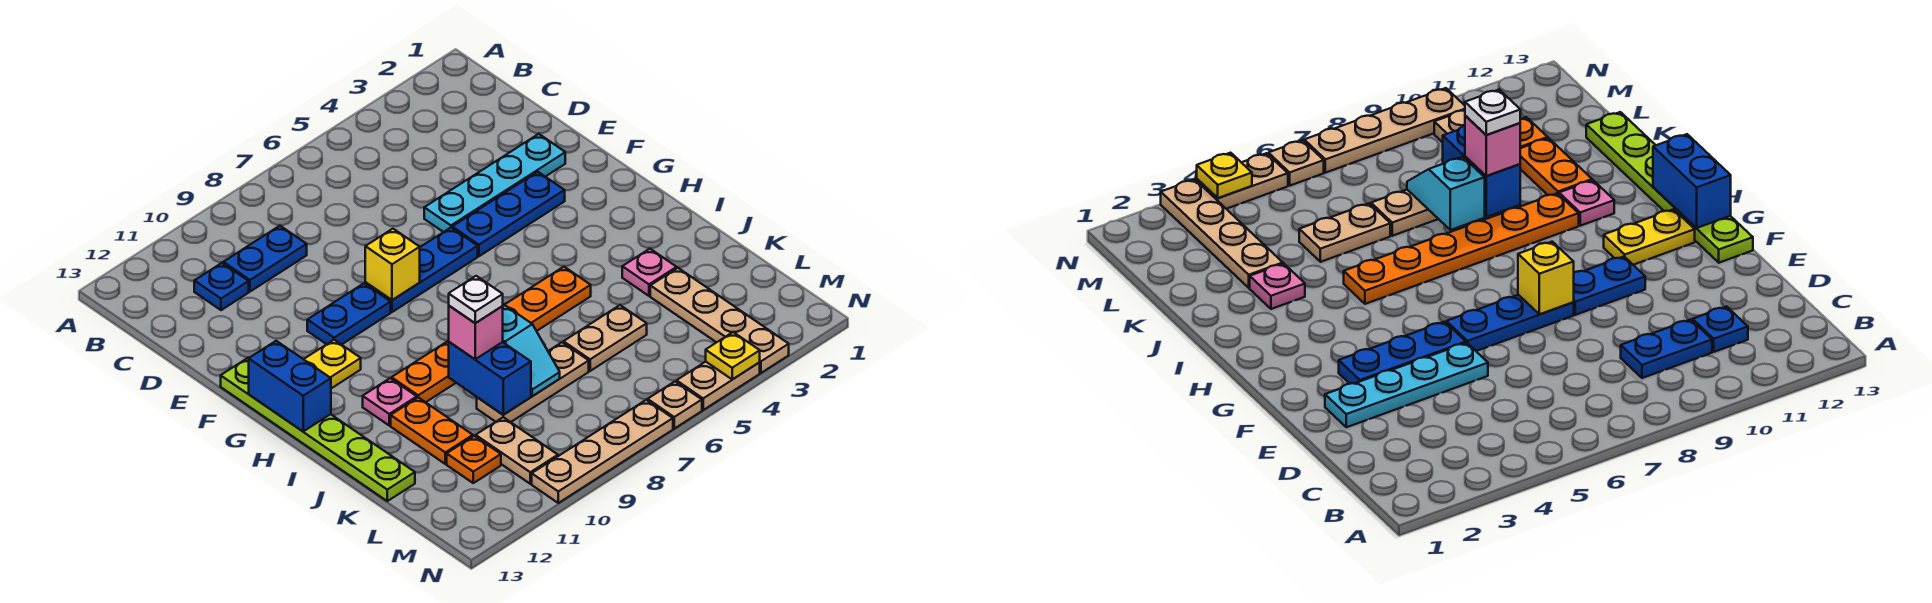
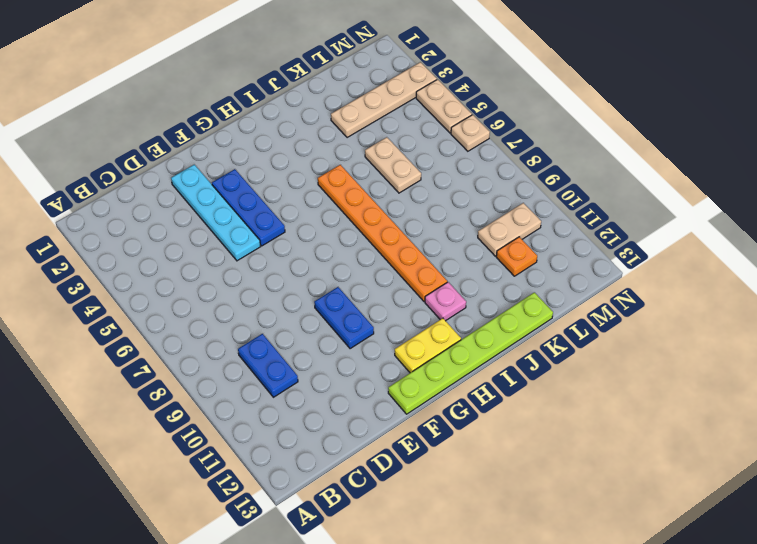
yellow plate G12:H12 level 1 -> yellow plate G11:G12 level 1
none -> blue plate C11 level 1
none -> blue plate F6:F8 level 1
none -> pink plate J3 level 1

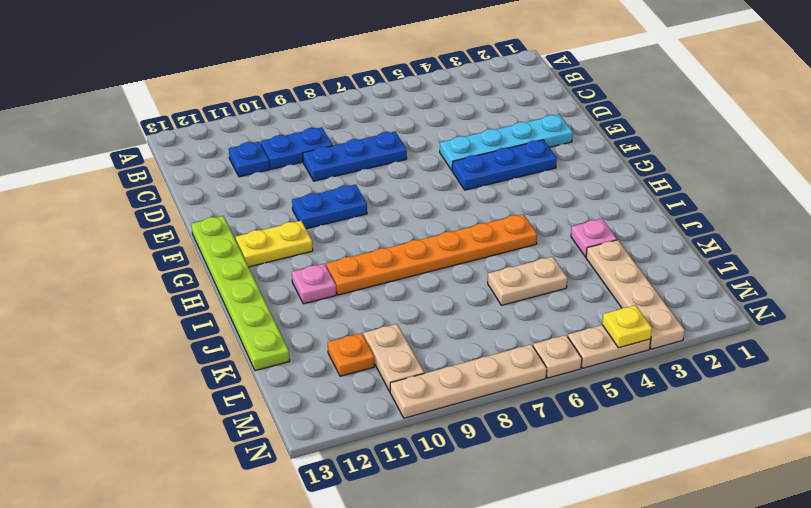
blue plate D7:D9 level 1 -> blue plate F6:F8 level 1
none -> orange plate J11:K11 level 1
none -> tan plate K7:K9 level 1
none -> yellow brick F8 level 2

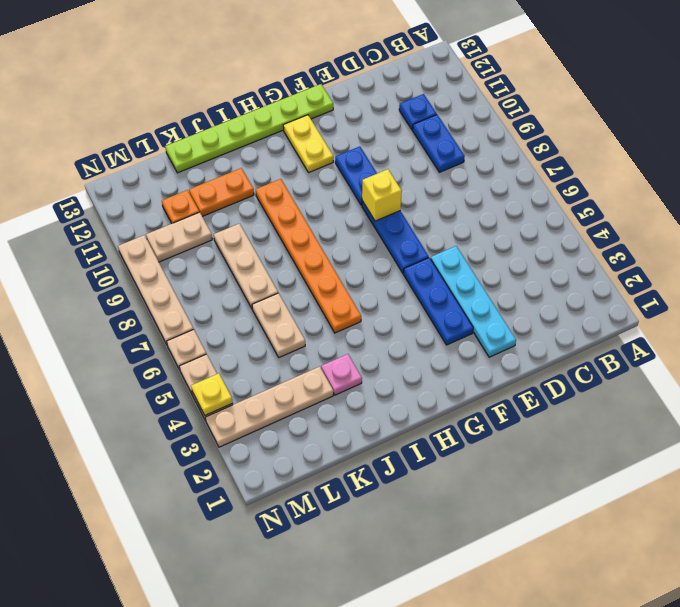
none -> pink plate I11 level 1
none -> blue brick G13:H13 level 2
none -> cyan slope J8:K8 level 2 top J

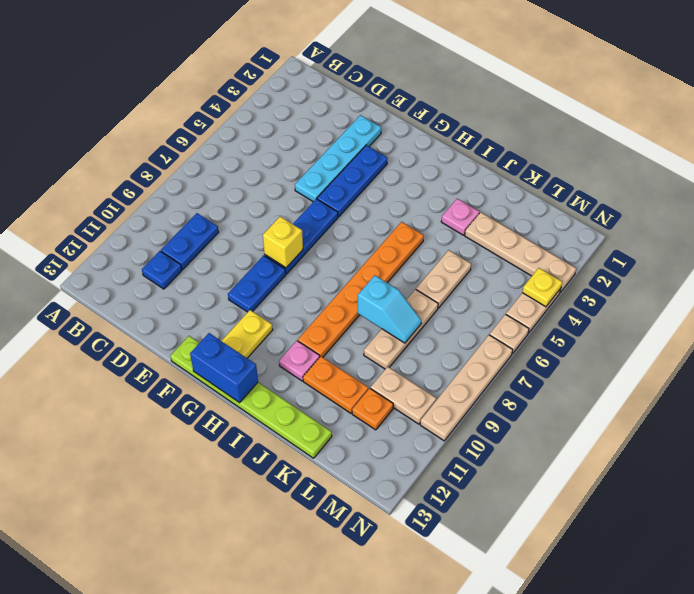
none -> blue brick J9:K9 level 2
none -> pink brick J9 level 3
none -> white plate J9 level 4

